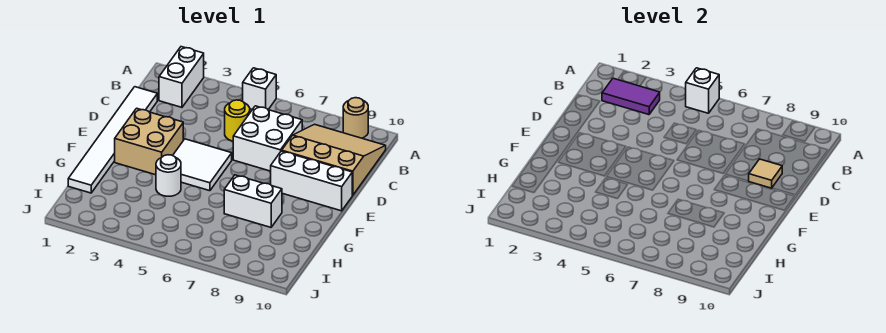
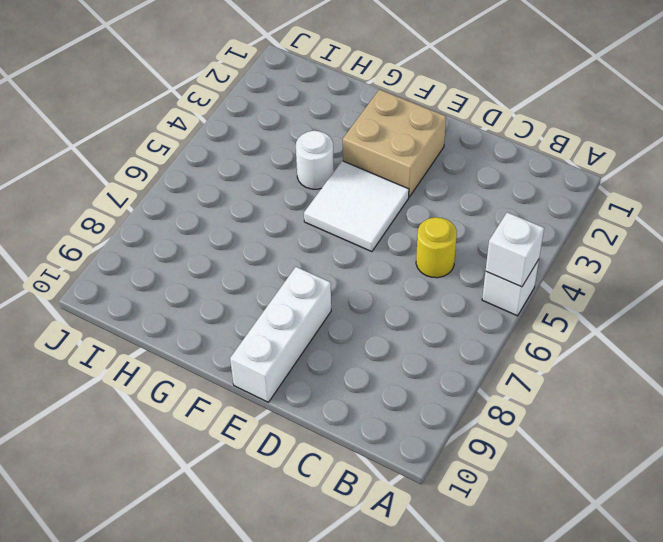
none -> white brick A2:B2 level 1
none -> tan round brick A9 level 1
none -> tan slope B8:D10 level 1 top D

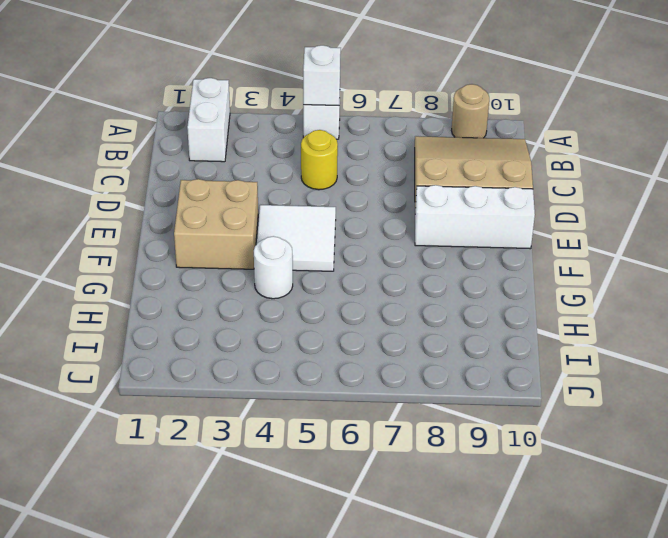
none -> white tile C1:H1 level 1
none -> white brick C6:D7 level 1
none -> white brick G7:G8 level 1

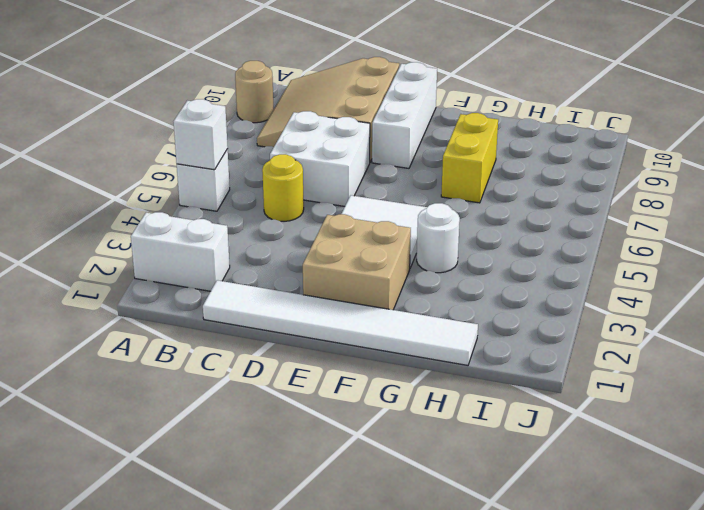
yellow brick G7:G8 level 1 -> white brick G7:G8 level 1
none -> purple tile B2:B3 level 2
none -> tan tile D9 level 2

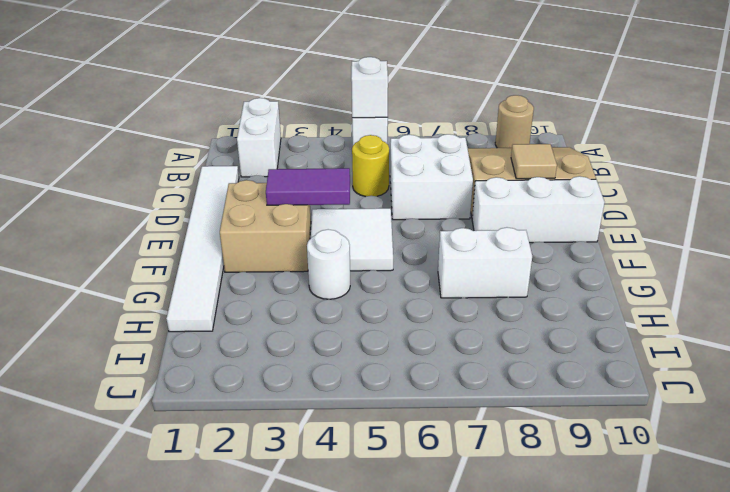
purple tile E3:E4 level 2 -> purple tile B2:B3 level 2

